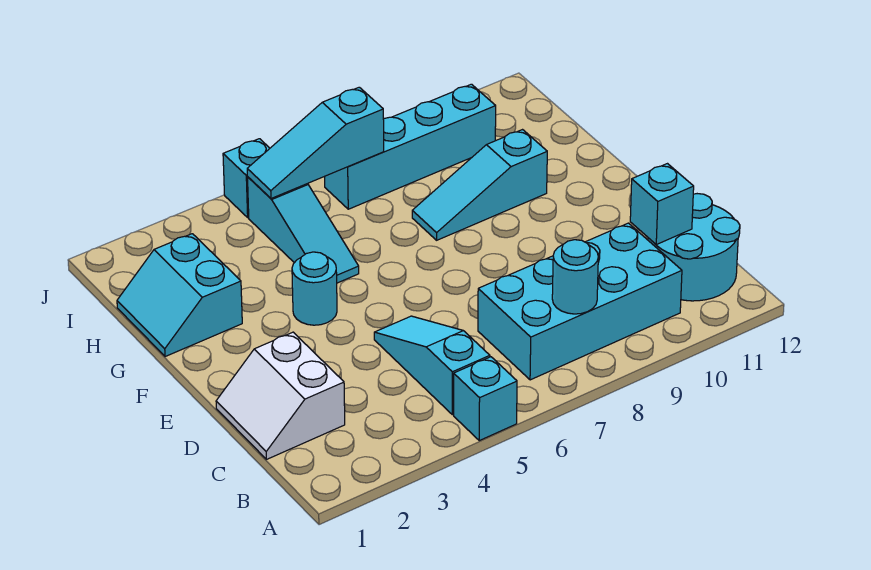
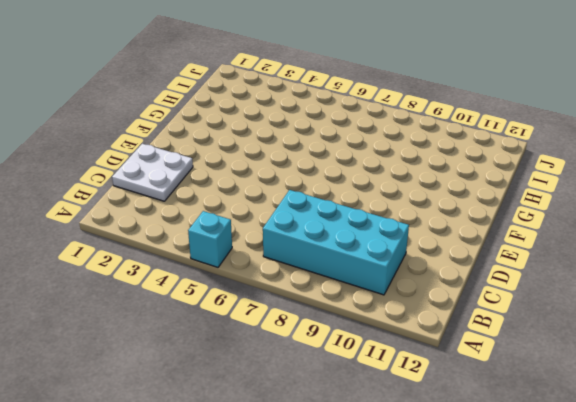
white plate C1:D2 level 1 -> white slope C1:D2 level 1 top 2
none -> cyan slope B5:D5 level 1 top B
none -> cyan round brick B11:C12 level 1
none -> cyan round brick F4 level 1

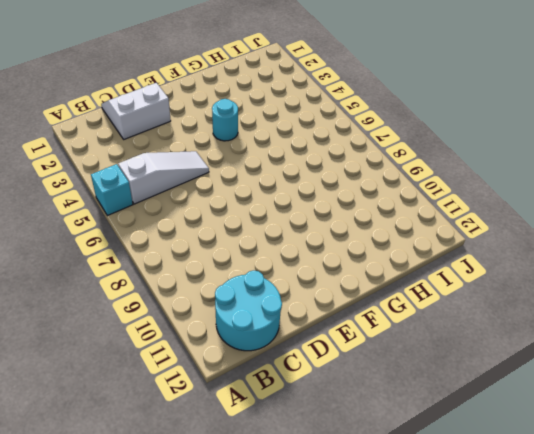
white slope B5:D5 level 1 top B -> cyan slope B5:D5 level 1 top B
none -> cyan brick B7:C10 level 1
none -> cyan slope G1:H2 level 1 top 2
none -> cyan slope G5:I5 level 1 top I

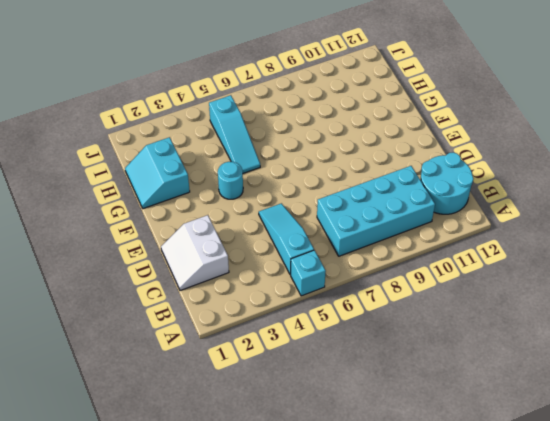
none -> cyan slope G8:G10 level 1 top 10
none -> cyan brick I7:I10 level 1
none -> cyan brick J5 level 1

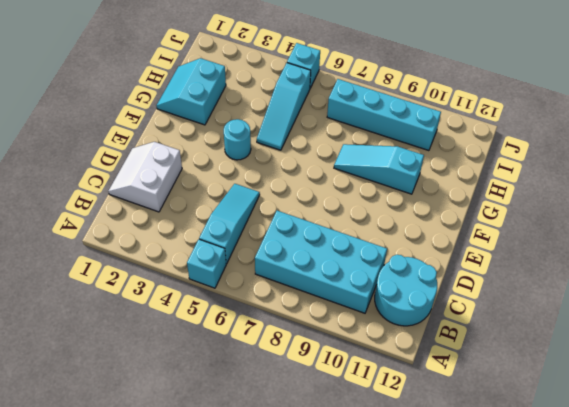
none -> cyan round brick B8 level 2
none -> cyan brick C11 level 2
none -> cyan slope I5:I7 level 2 top 7

